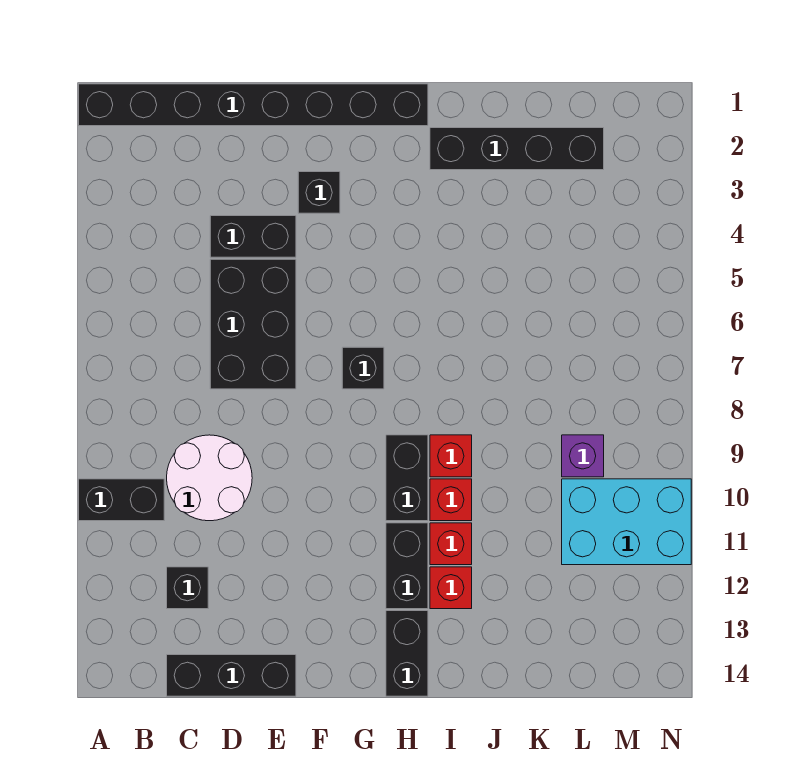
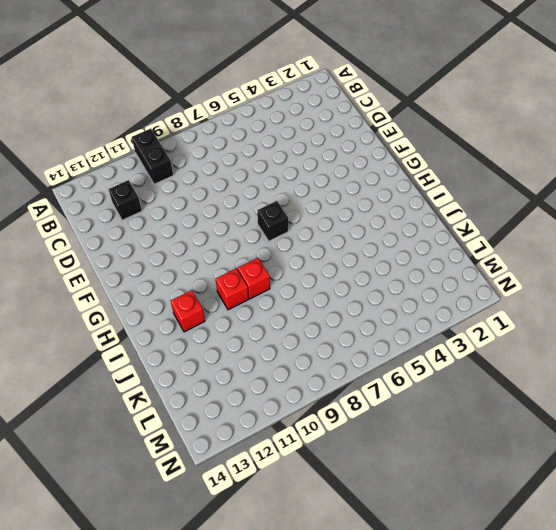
none -> black brick A1:H1 level 1
none -> white round brick C9:D10 level 1
none -> black brick C14:E14 level 1

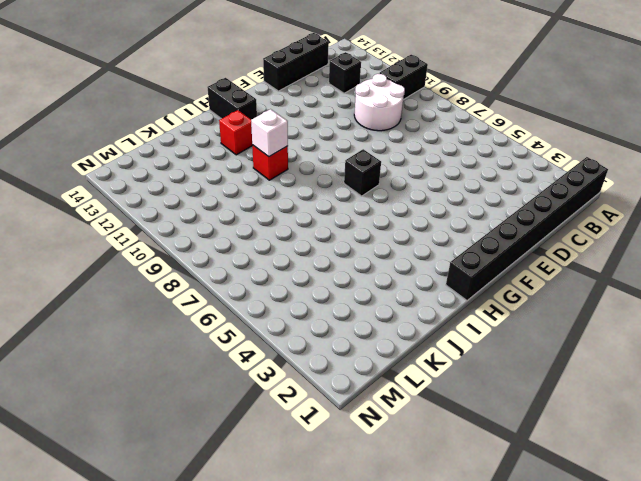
white brick I10 level 2 -> none
none -> black brick D4:E4 level 1
none -> black brick D5:E7 level 1
none -> black brick F3 level 1

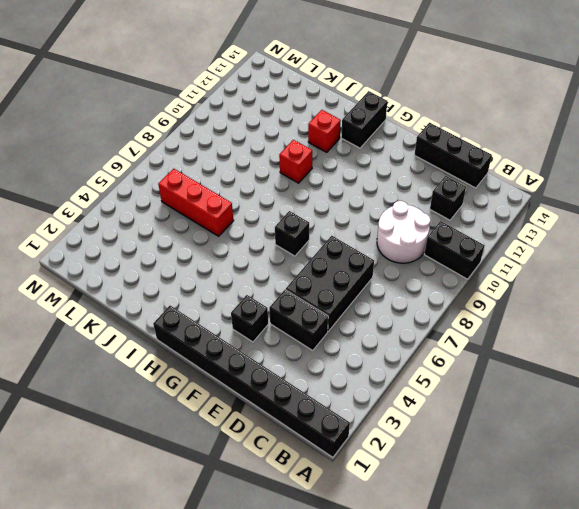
red brick J6:L6 level 1 -> none
none -> black brick H9:H10 level 1
none -> black brick H11:H12 level 1
none -> black brick I2:L2 level 1

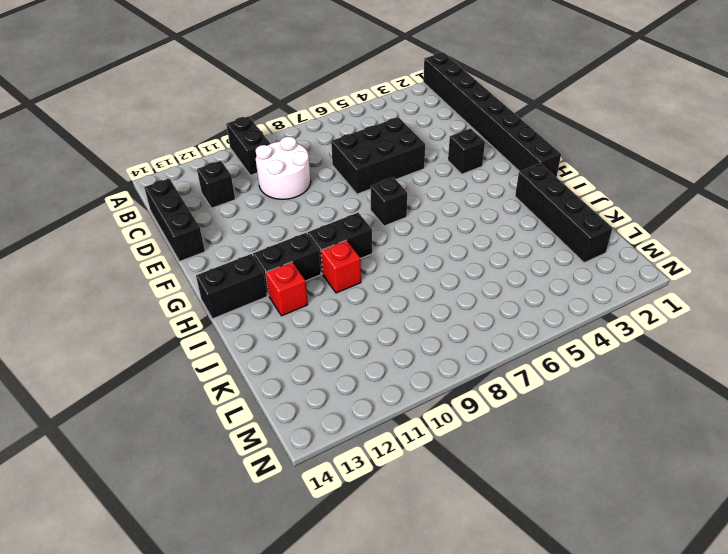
none -> black brick D4:E4 level 1
none -> red brick I9 level 1
none -> red brick I11 level 1

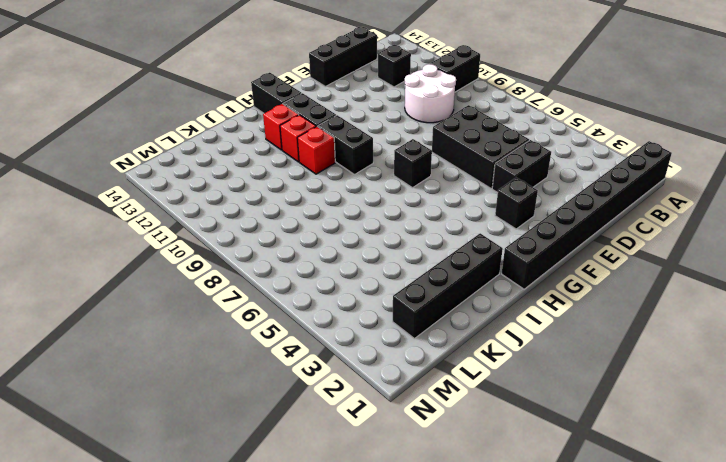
none -> red brick I9 level 1
none -> purple brick L9 level 1
none -> cyan brick L10:N11 level 1

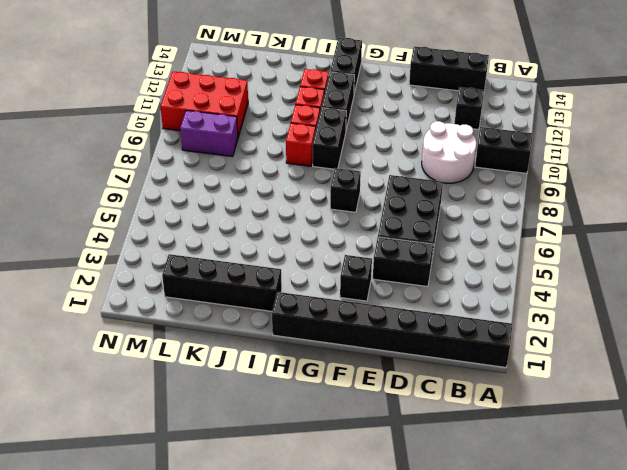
purple brick L9:M9 level 1 -> purple brick L9 level 1
red brick L10:N11 level 1 -> cyan brick L10:N11 level 1

